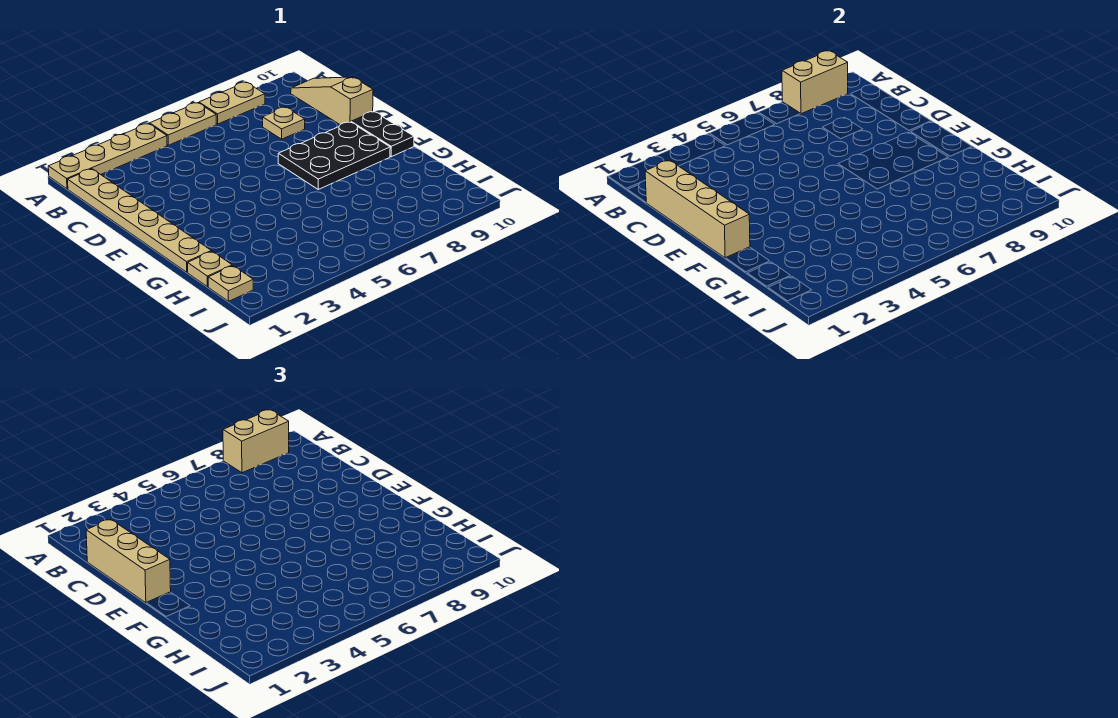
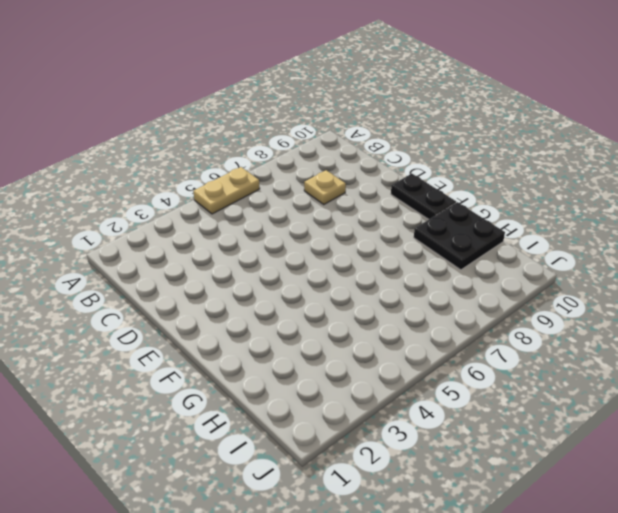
black plate G9:H10 level 1 -> none
none -> tan plate A1:A4 level 1
none -> tan plate A7:A8 level 1
none -> tan plate B1:G1 level 1

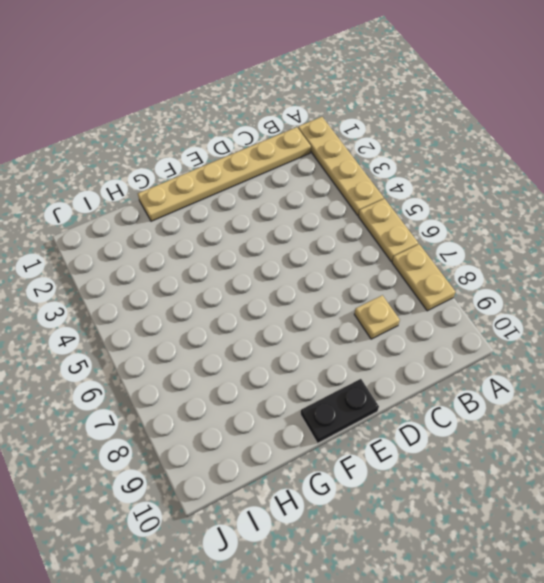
none -> tan slope B10:D10 level 1 top D
none -> black plate E7:F9 level 1
none -> tan plate H1 level 1

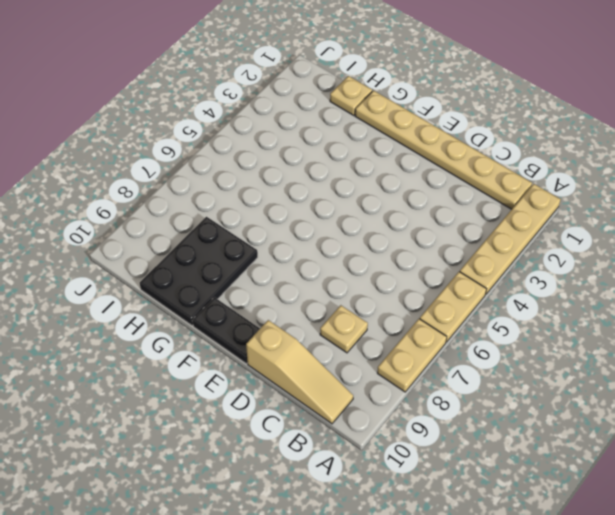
black plate G8:H10 level 1 -> black plate E7:F9 level 1
none -> tan plate I1 level 1
none -> tan brick A8:A9 level 2
none -> tan brick C1:F1 level 2

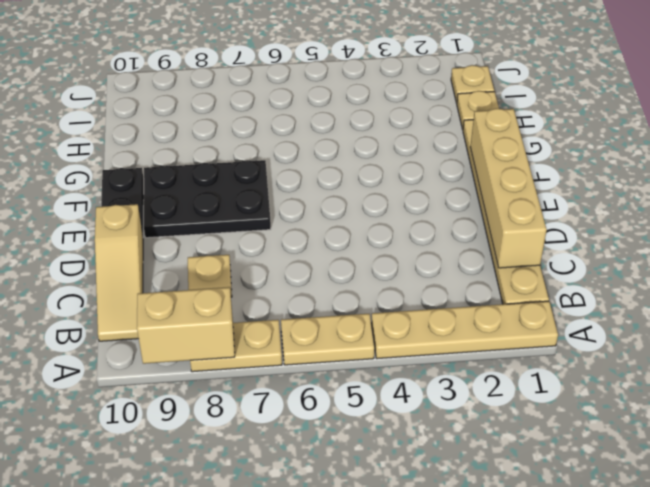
none -> tan brick A8:A9 level 3
none -> tan brick C1:E1 level 3

